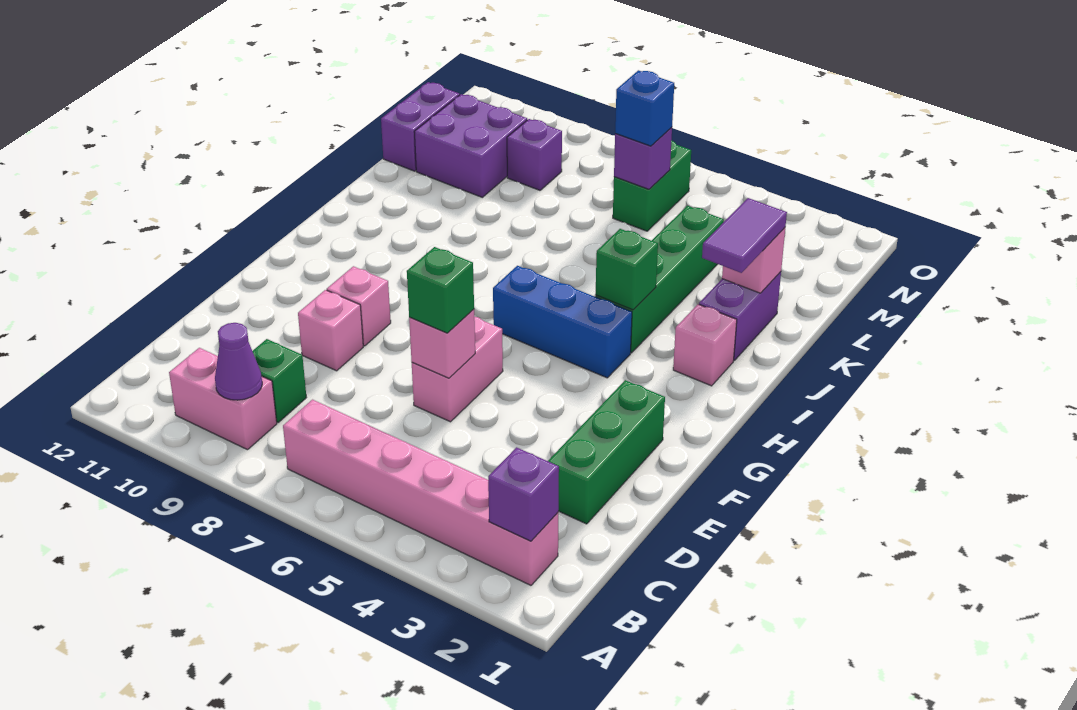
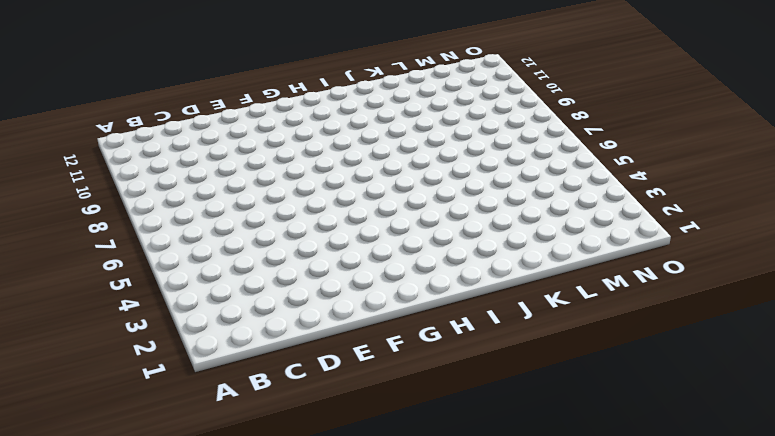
none -> pink brick B2:B7 level 1
none -> pink brick B9:B10 level 1
none -> green brick C9 level 1

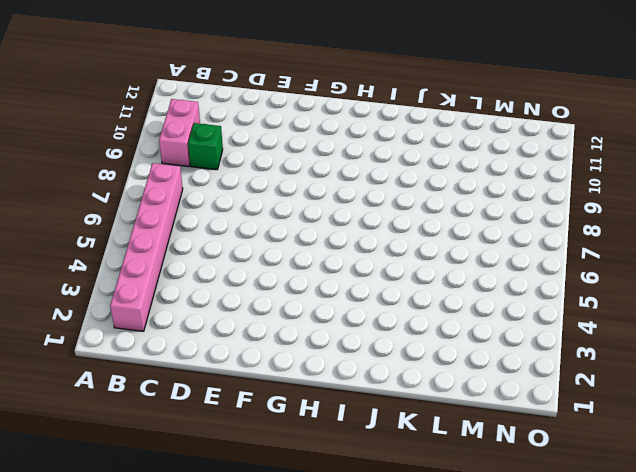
none -> green brick D2:F2 level 1
none -> pink brick E6:F6 level 1
none -> pink brick E9 level 1

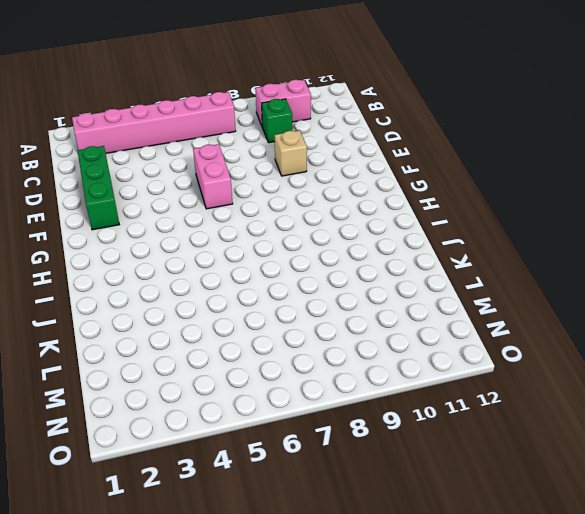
tan brick E9 level 1 -> pink brick E9 level 1
none -> pink brick F9 level 1
none -> blue brick H4:H6 level 1
none -> pink brick I2 level 1

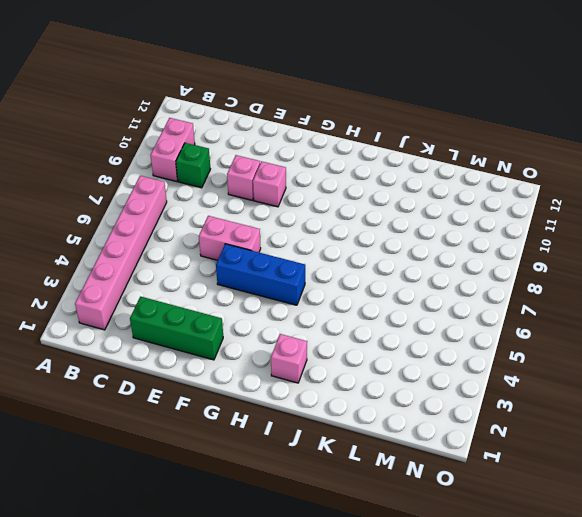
blue brick F5:H5 level 1 -> blue brick H4:H6 level 1
none -> green brick I4:L4 level 1
none -> purple brick J2:K2 level 1
none -> purple brick L10:M11 level 1

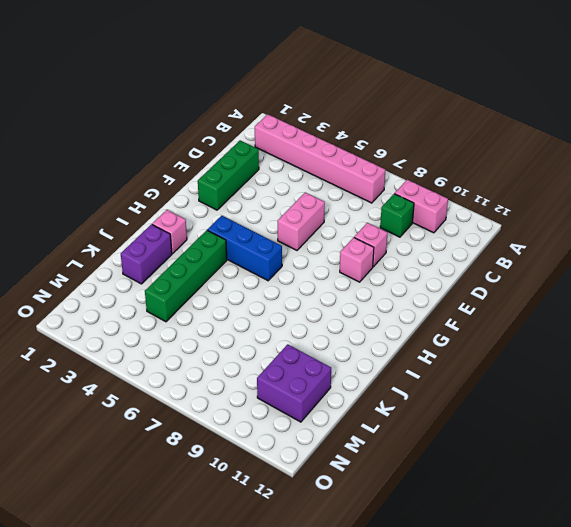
none -> purple brick L12:M12 level 1
none -> green brick M6:N6 level 1
none -> purple brick M9 level 1

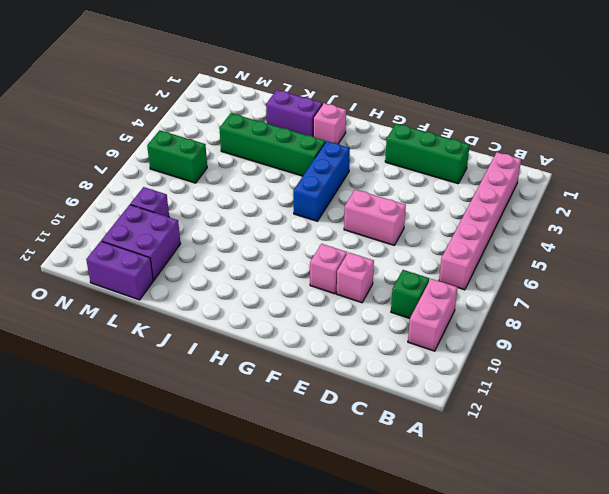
none -> purple brick B2 level 2
none -> purple cone B9 level 2
none -> pink brick E6 level 2

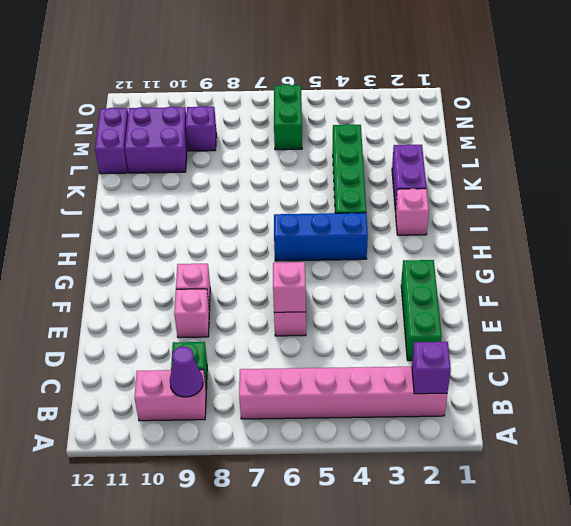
none -> green brick I4 level 2
none -> pink brick K2 level 2
none -> purple brick M6 level 2

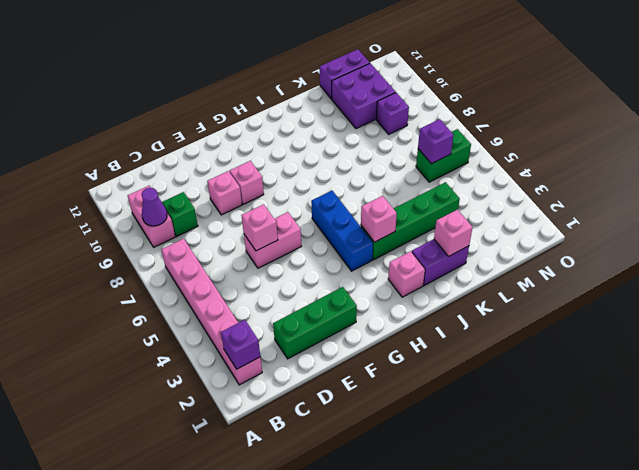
pink brick I4 level 2 -> green brick I4 level 2
none -> green brick E6 level 3
none -> purple tile J2:K2 level 3
none -> blue brick M6 level 3

